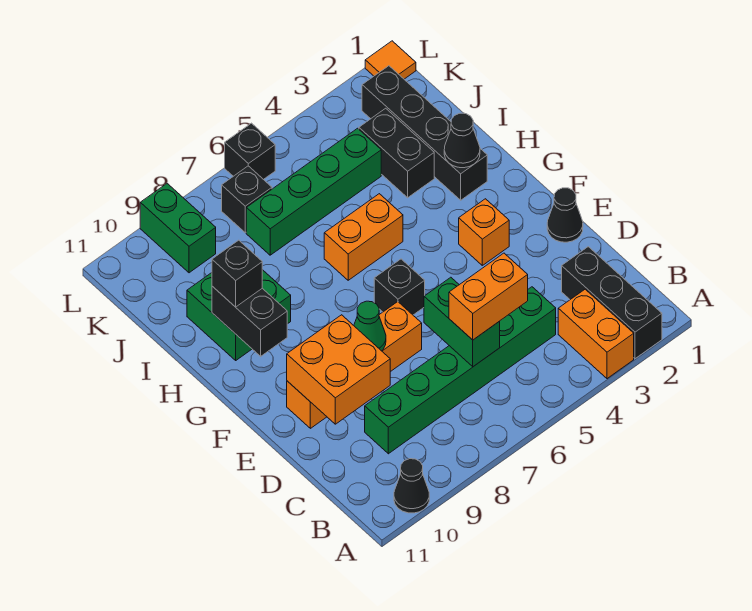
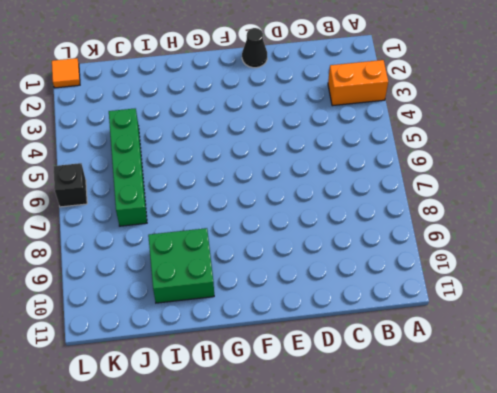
none -> black brick A2:C2 level 1
none -> black cone A10 level 1
none -> green brick C4:C9 level 1

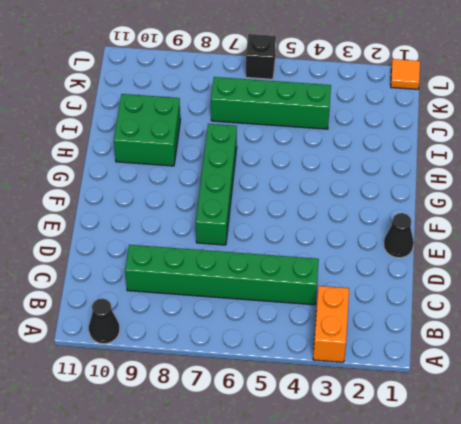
green brick E7:H7 level 1 -> orange brick E7:E10 level 1
none -> black brick A2:C2 level 1
none -> orange brick F3 level 1
none -> black brick F6 level 1

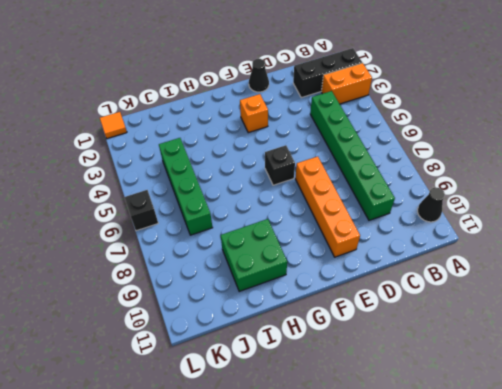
none -> black brick H2:K2 level 1
none -> orange brick H5:H6 level 1
none -> black brick I3:J3 level 1

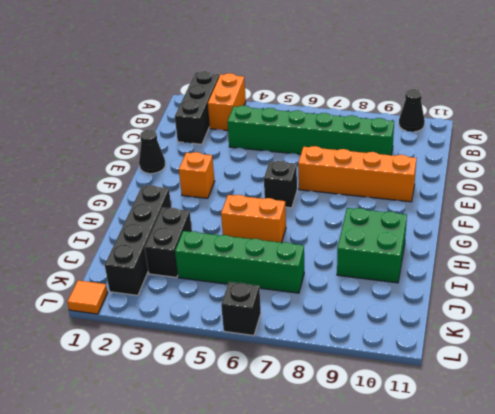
none -> black brick K7 level 1
none -> green brick K9:L9 level 1
none -> green brick C6:D6 level 2

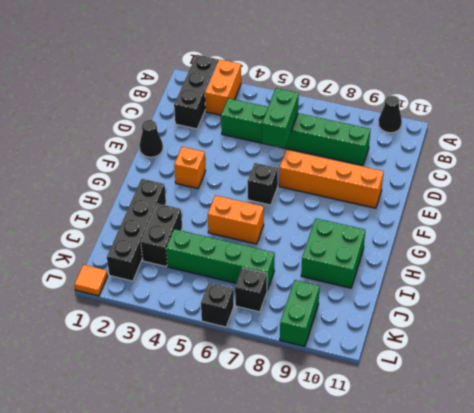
none -> orange brick D9:E10 level 2
none -> green cone E8 level 2
none -> black brick G10:H10 level 2

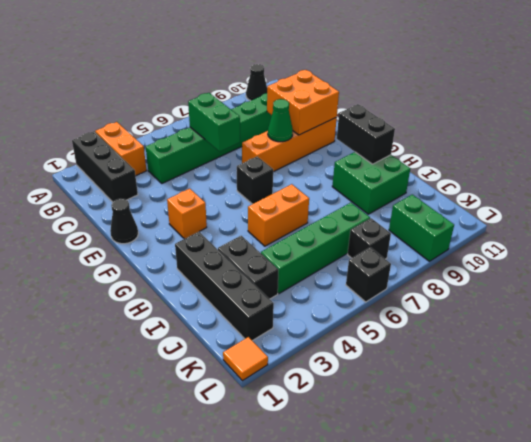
none -> black cone H2 level 2
none -> orange brick C5:C6 level 3
none -> black brick H10 level 3

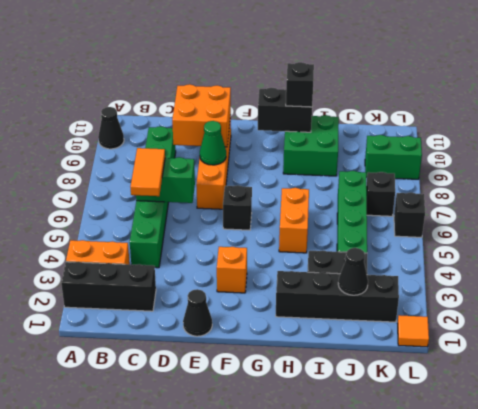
orange tile C5:C6 level 3 -> orange brick C5:C6 level 3
black cone J2 level 2 -> black cone H2 level 2

